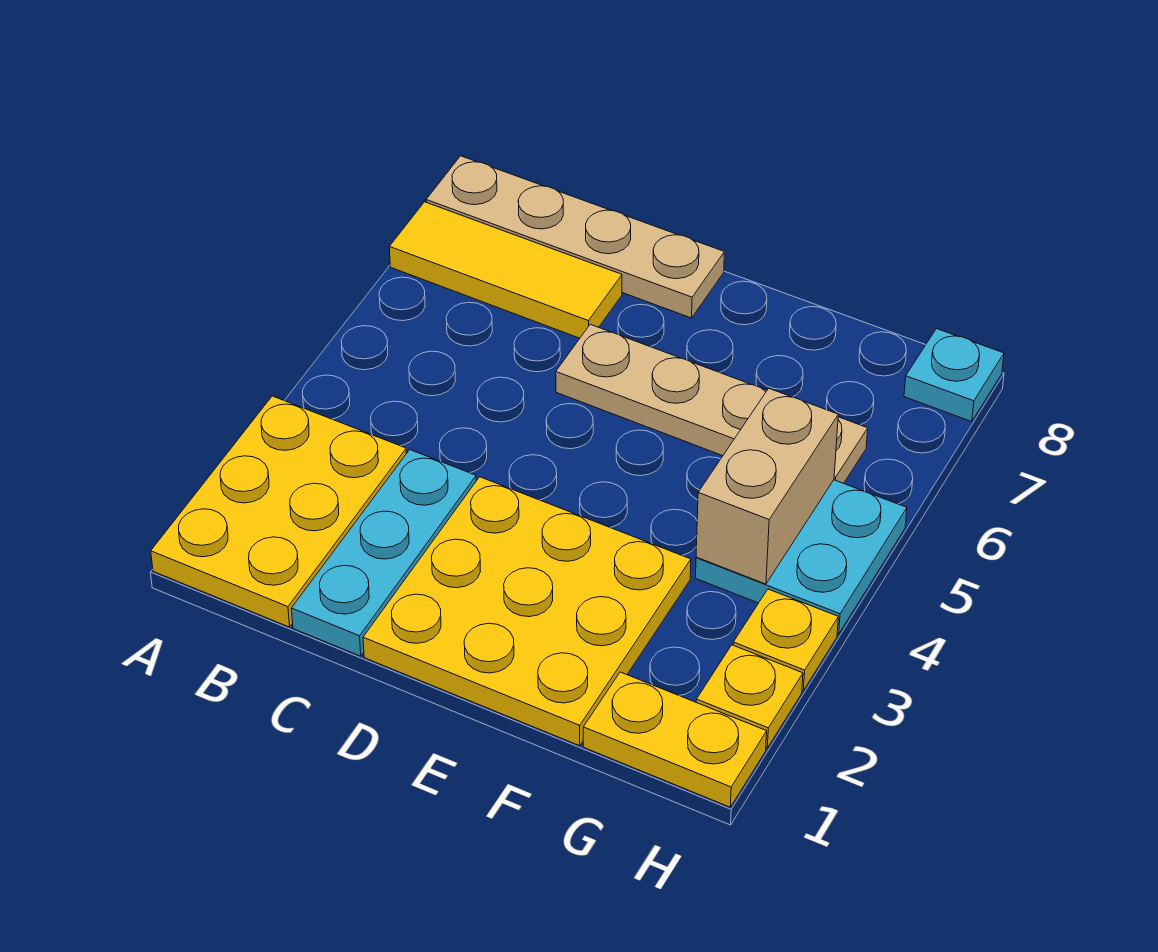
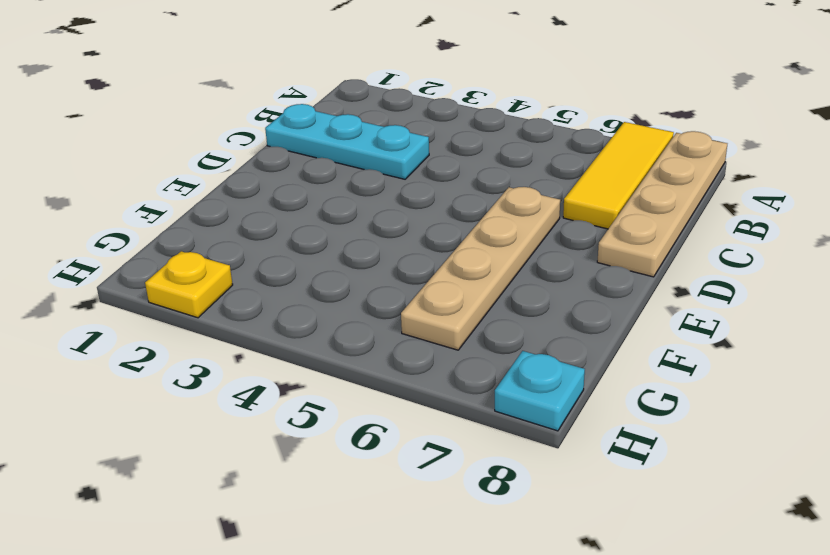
none -> yellow plate A1:B3 level 1
none -> yellow plate D1:F3 level 1
none -> yellow plate G1:H1 level 1

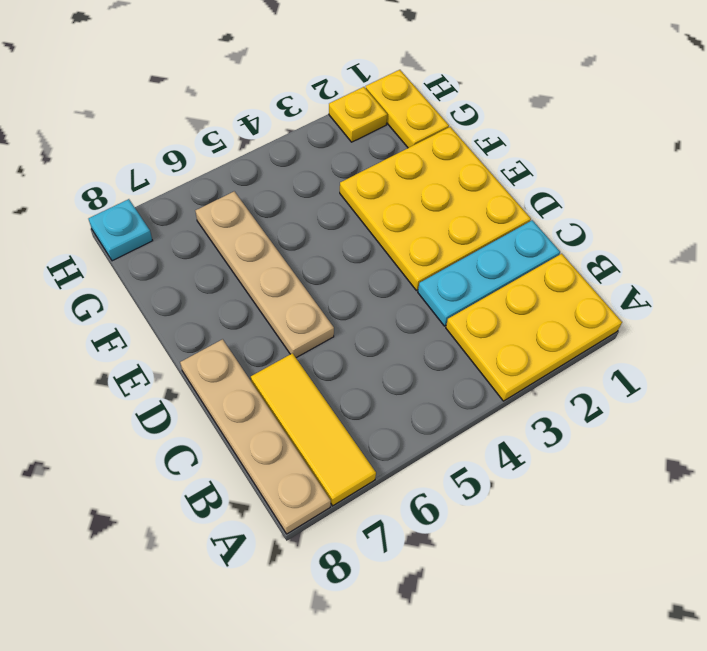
none -> cyan plate G4:H5 level 1
none -> yellow plate H3 level 1
none -> tan brick G4:G5 level 2

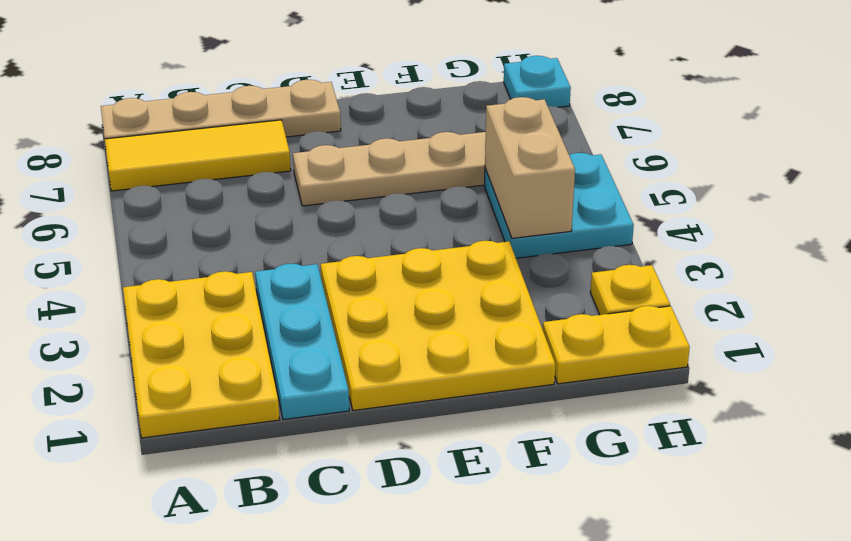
none -> yellow plate H3 level 1

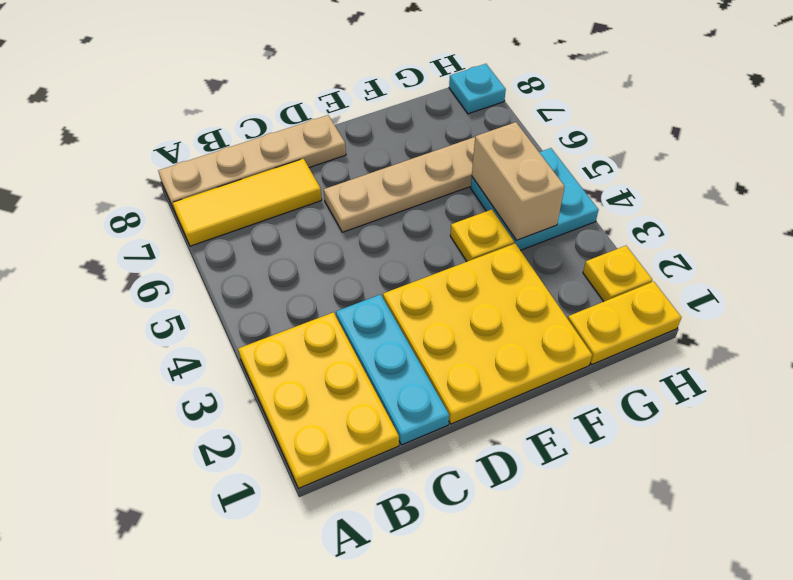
yellow plate F4 level 1 -> yellow plate H3 level 1

